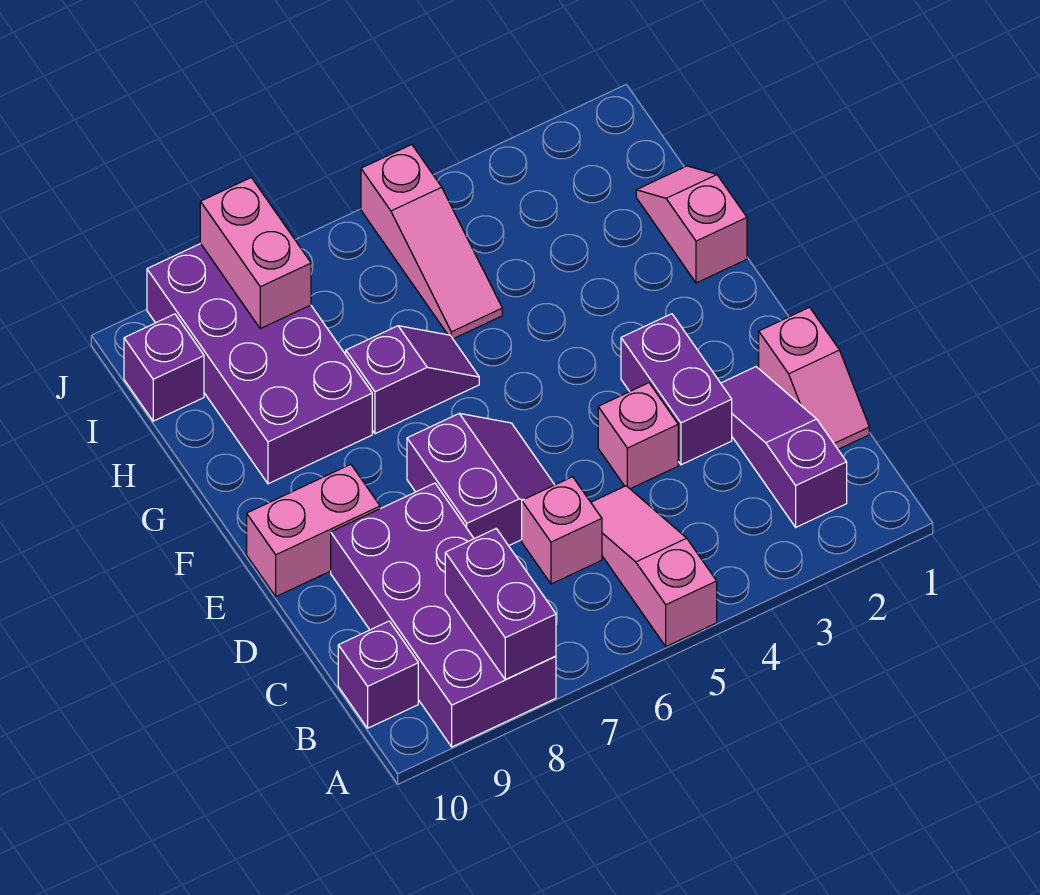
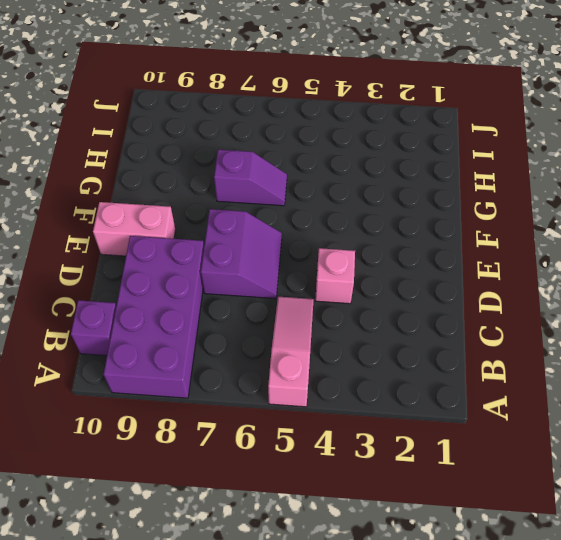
none -> purple slope B2:D2 level 1 top B
none -> pink slope C1:D1 level 1 top D
none -> pink brick C6 level 1

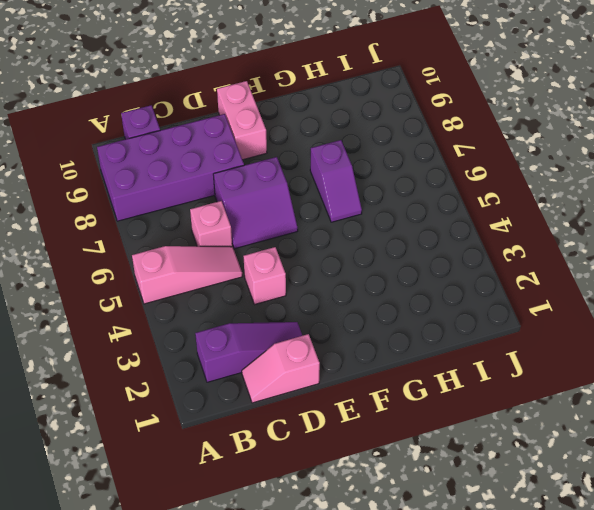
none -> purple brick D3:E3 level 1
none -> pink slope G1:H1 level 1 top G
none -> purple brick G8:J9 level 1

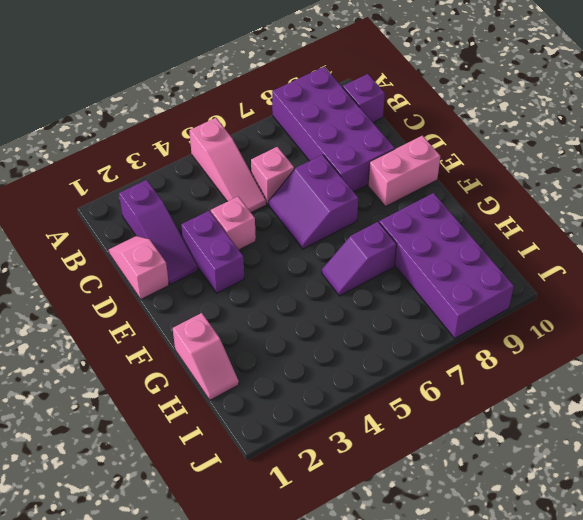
none -> pink slope H5:J5 level 1 top J
none -> purple brick I10 level 1
none -> purple brick A8:B8 level 2

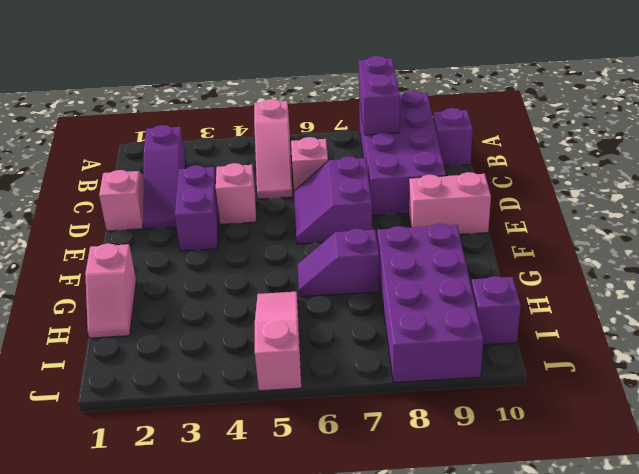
none -> pink brick I8:J8 level 2

